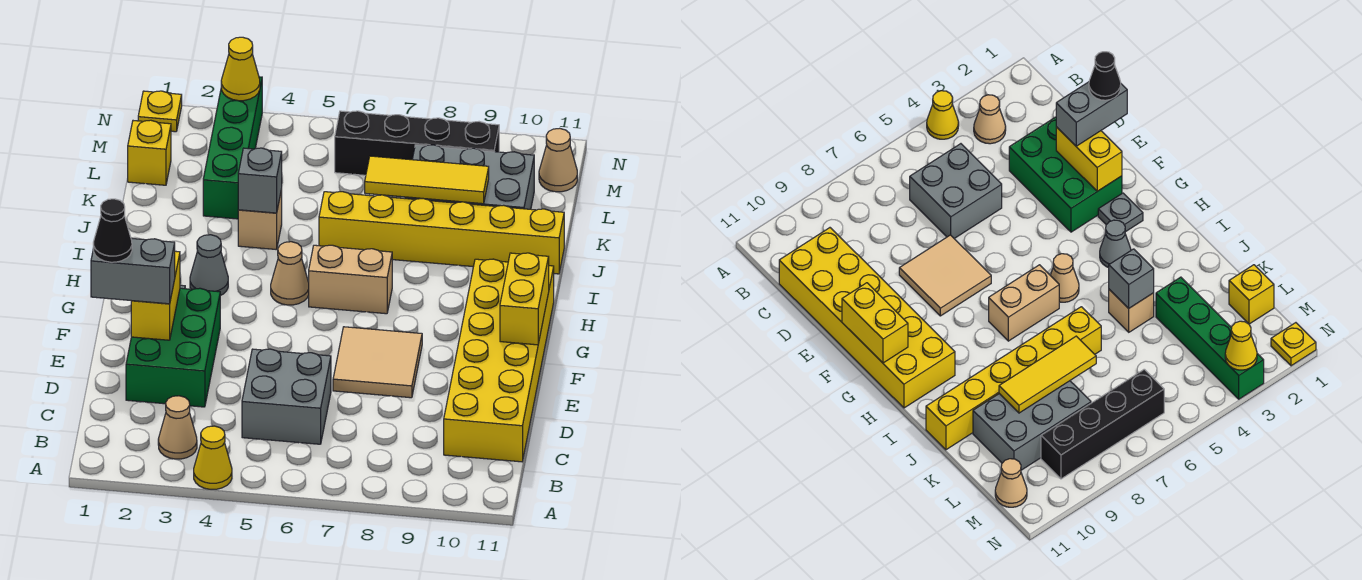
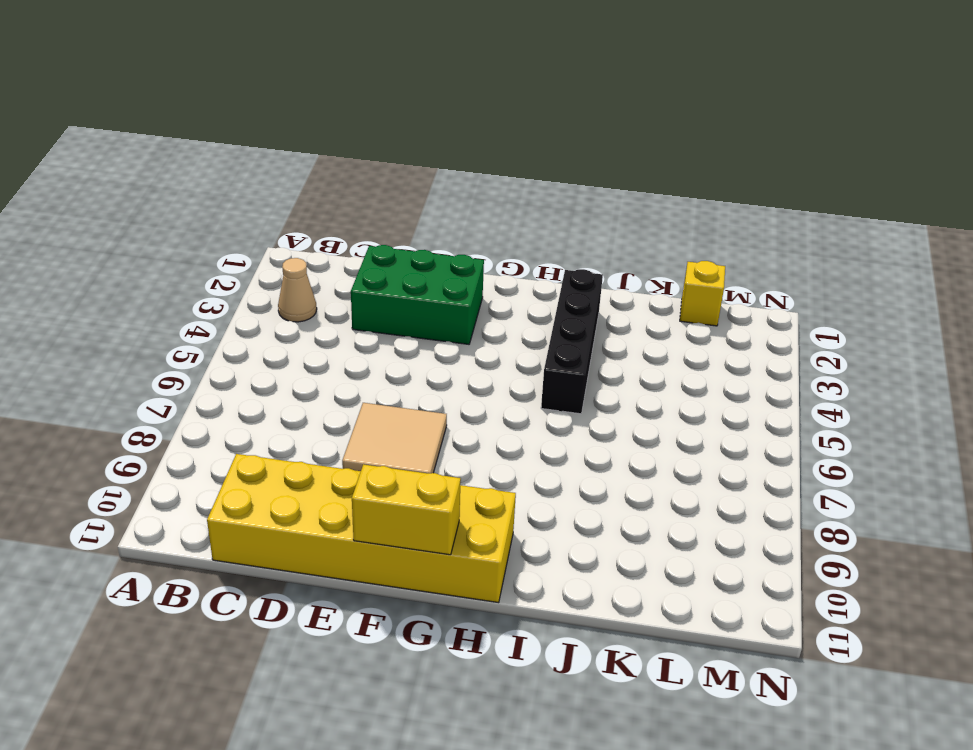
black brick I2:I5 level 1 -> black brick M6:M9 level 1
none -> yellow cone A4 level 1
none -> grey brick C5:D6 level 1
none -> grey plate G2 level 1

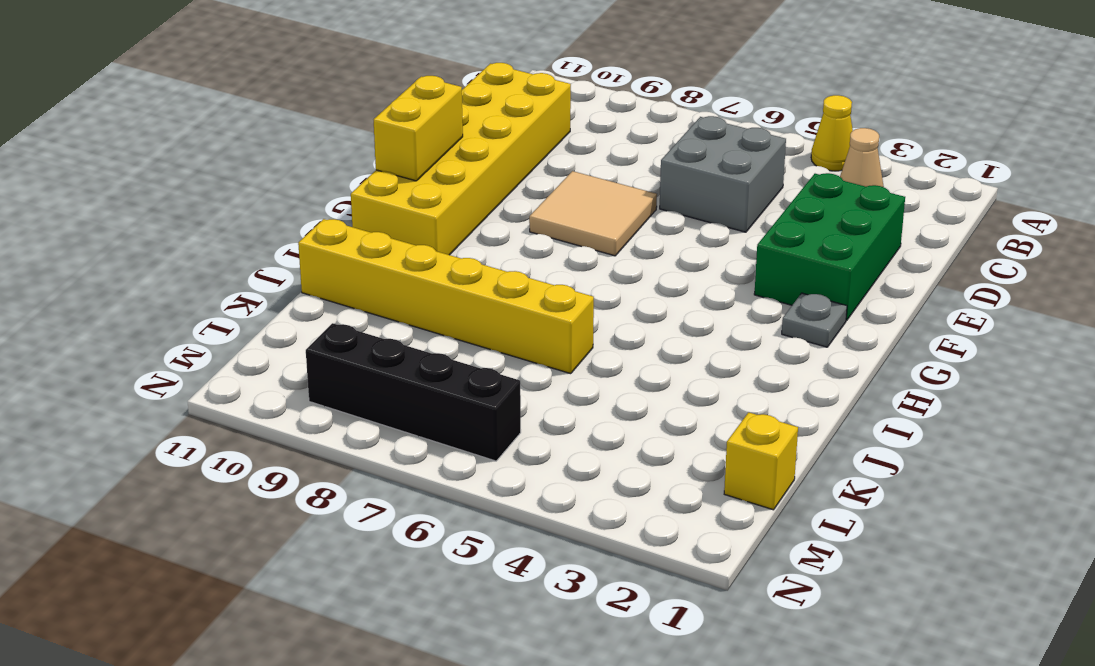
none -> grey cone H3 level 1
none -> tan cone H5 level 1
none -> tan brick H6:H7 level 1

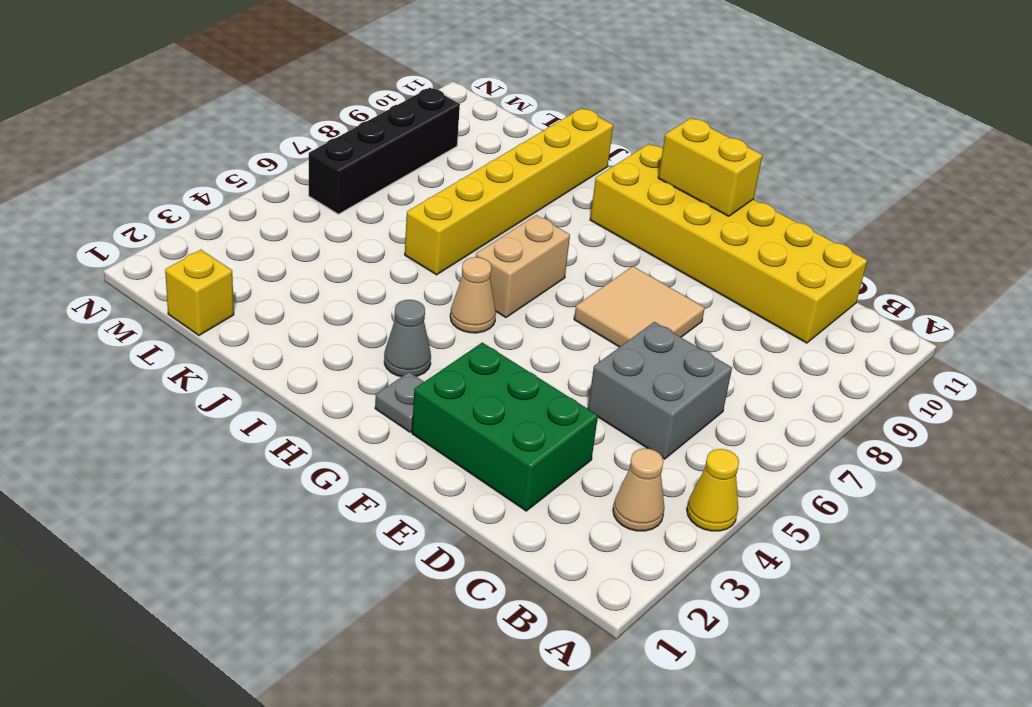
none -> tan brick J4 level 1
none -> green brick K3:N3 level 1
none -> grey brick K8:L10 level 1

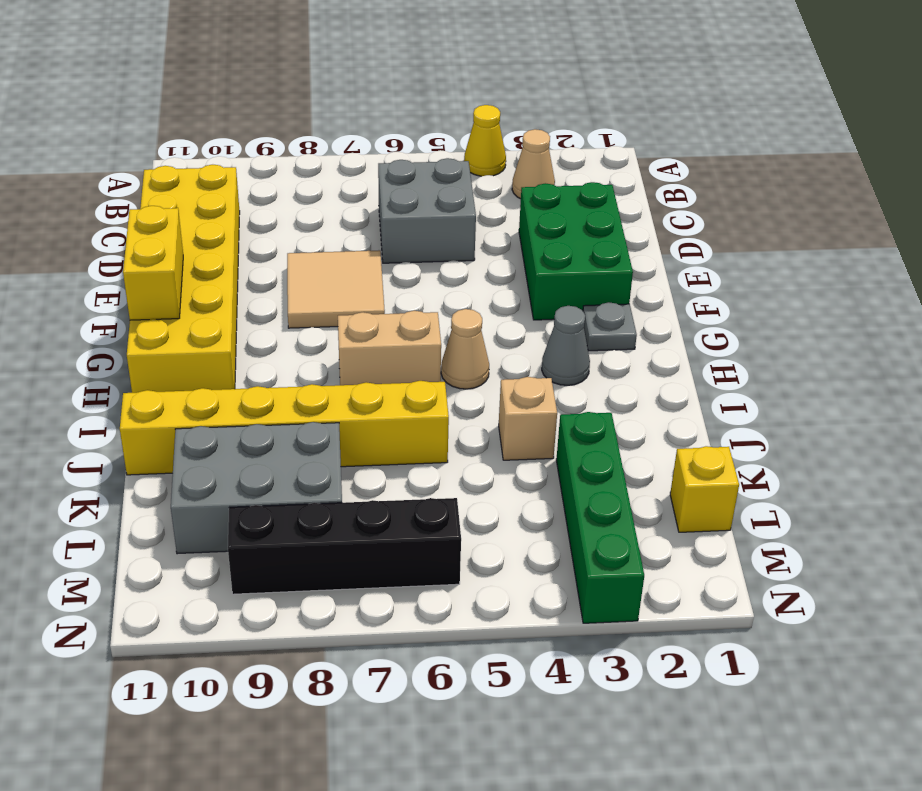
none -> tan cone M11 level 1
none -> yellow plate N1 level 1
none -> yellow brick E2:F2 level 2

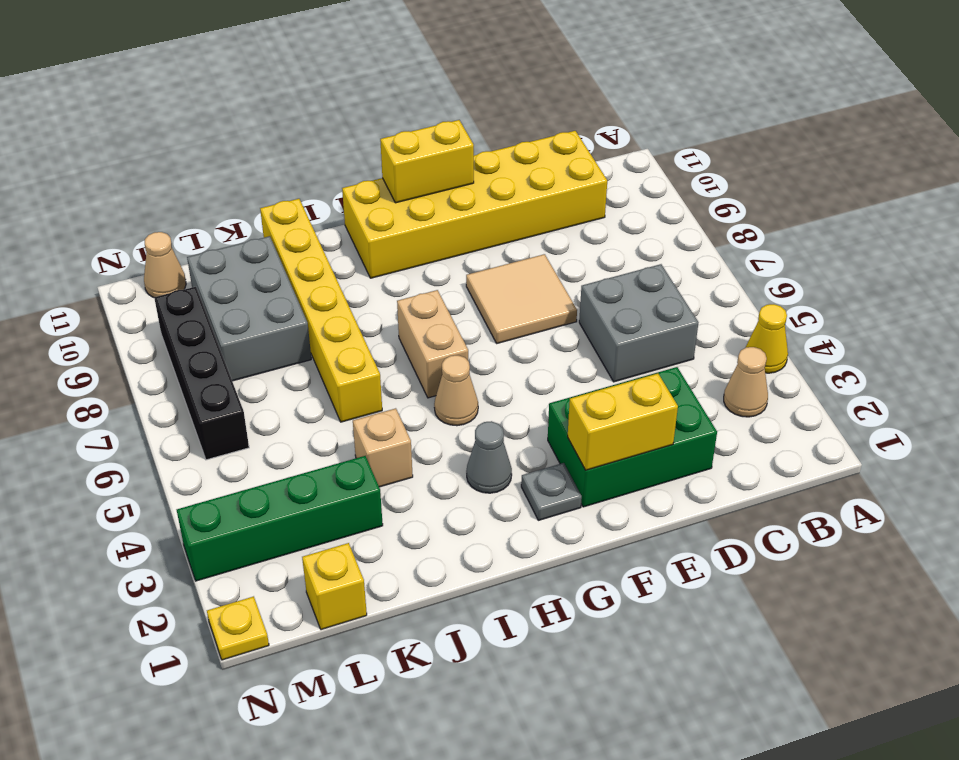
none -> grey brick J4 level 2
none -> yellow tile K7:K9 level 2
none -> yellow cone N3 level 2

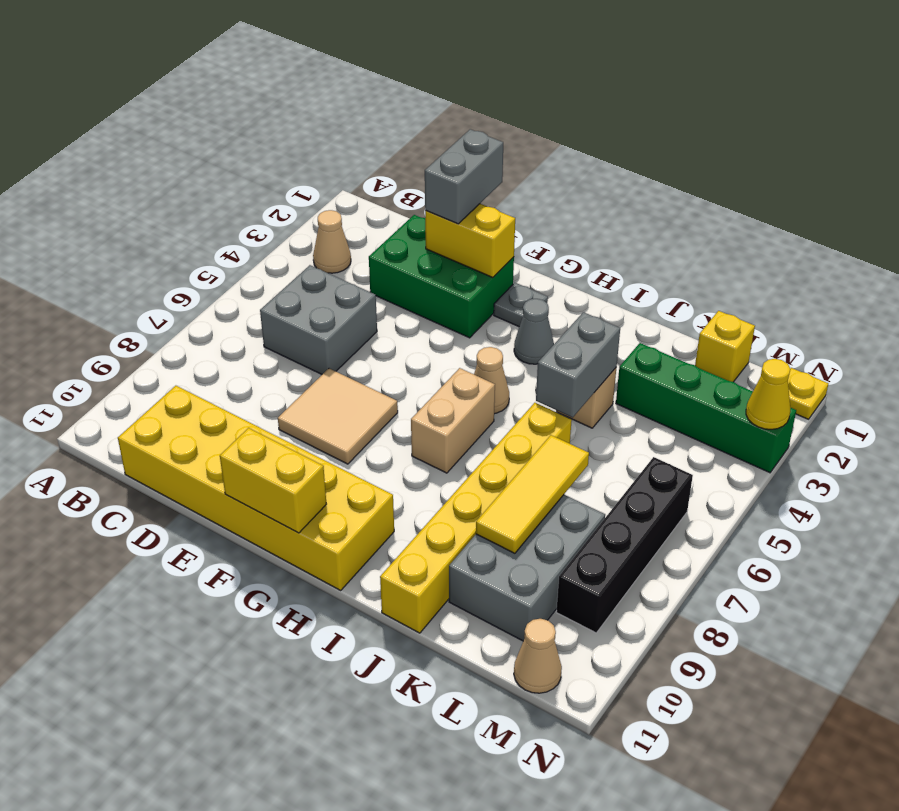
grey brick J4:J5 level 2 -> grey brick J4 level 2
none -> yellow cone A4 level 1
none -> black cone E1 level 4

